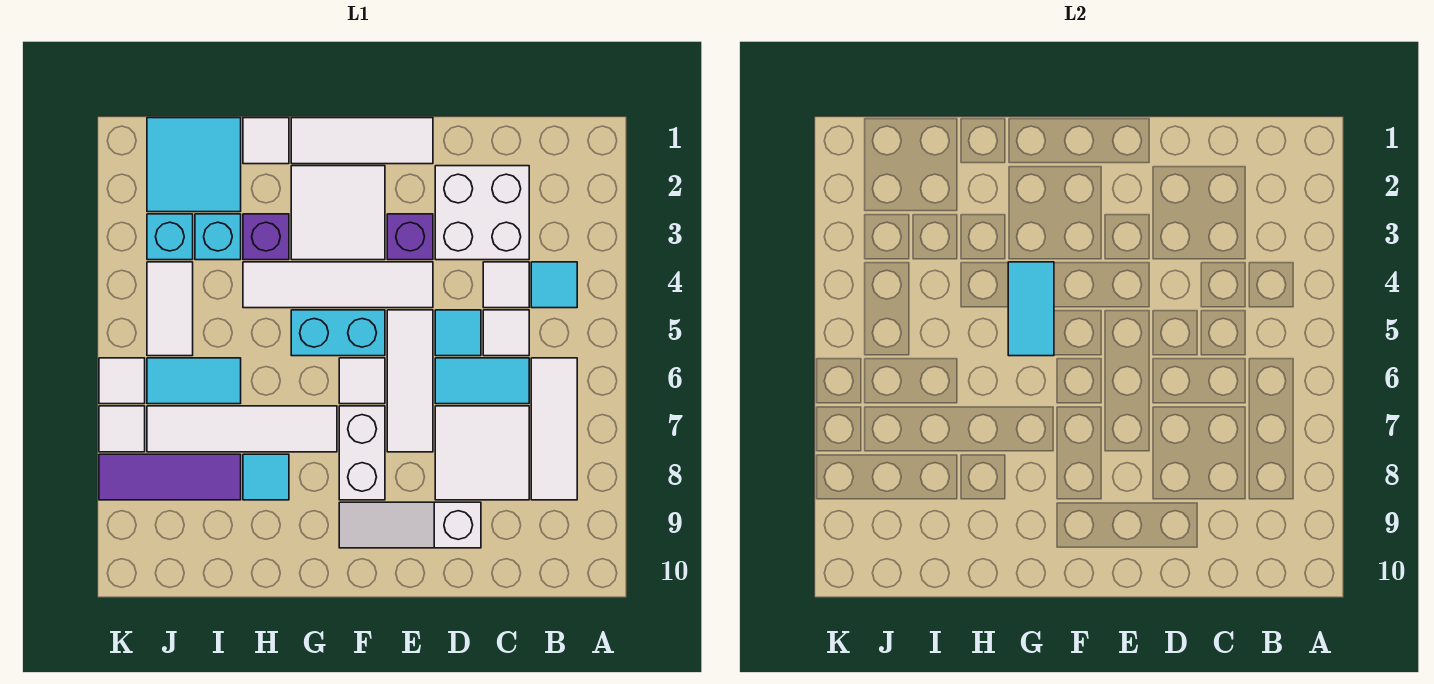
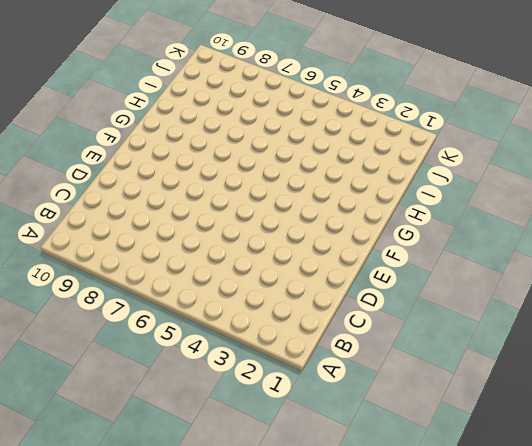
none -> cyan tile B4 level 1
none -> white tile B6:B8 level 1
none -> white brick C2:D3 level 1
none -> white tile C4 level 1

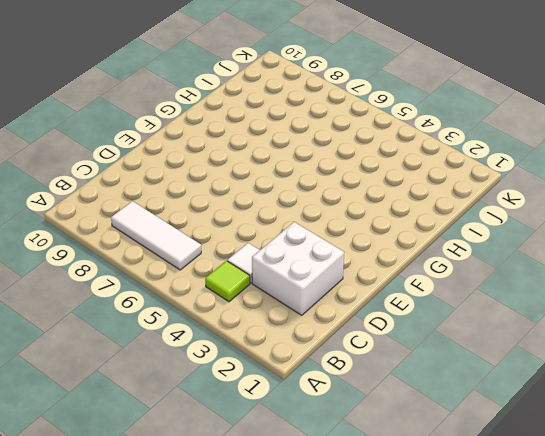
lime tile B4 level 1 -> cyan tile B4 level 1
none -> white tile C5 level 1
none -> cyan tile C6:D6 level 1
none -> white tile C7:D8 level 1
none -> cyan tile D5 level 1

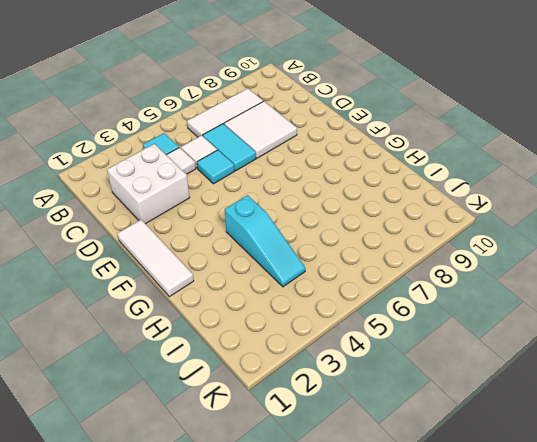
cyan slope G4:I4 level 1 top G -> white tile E4:H4 level 1
none -> white slope D9:F9 level 1 top D
none -> purple brick E3 level 1
none -> white tile E5:E7 level 1
none -> white tile F2:G3 level 1

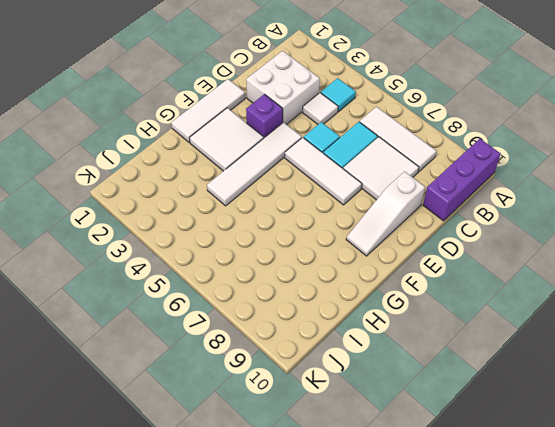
purple brick A10:C10 level 1 -> none
none -> white tile C5 level 1
none -> cyan brick F5:G5 level 1
none -> white tile F6 level 1
none -> white brick F7:F8 level 1

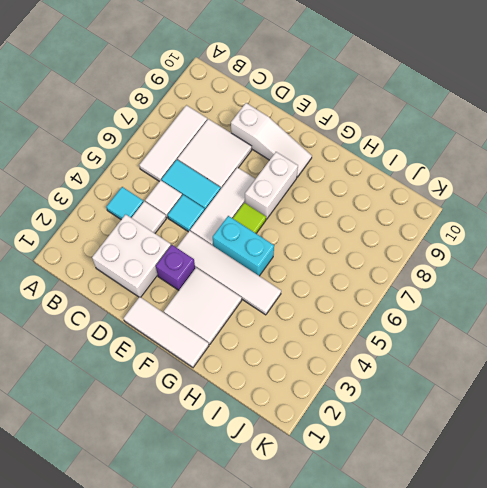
lime tile F6 level 1 -> white tile F6 level 1
none -> white tile G7:J7 level 1
none -> white tile H1 level 1
none -> purple brick H3 level 1
none -> cyan tile H8 level 1

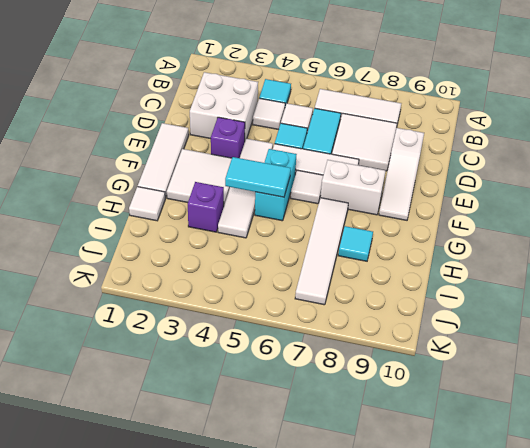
none -> cyan tile I1:J2 level 1
none -> cyan brick I3 level 1
none -> cyan tile I6:J6 level 1
none -> purple tile I8:K8 level 1

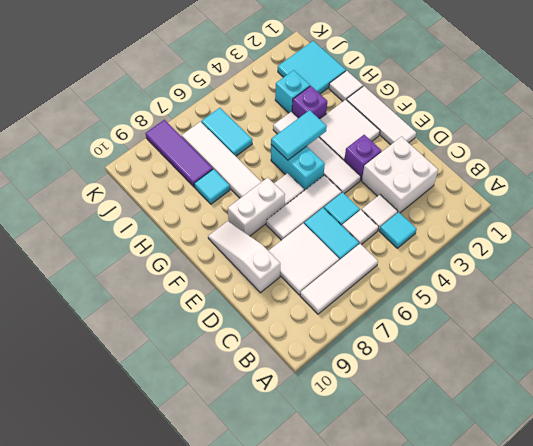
none -> cyan brick J3 level 1
none -> white tile J4:J5 level 1
none -> white tile K6 level 1
none -> white tile K7 level 1

